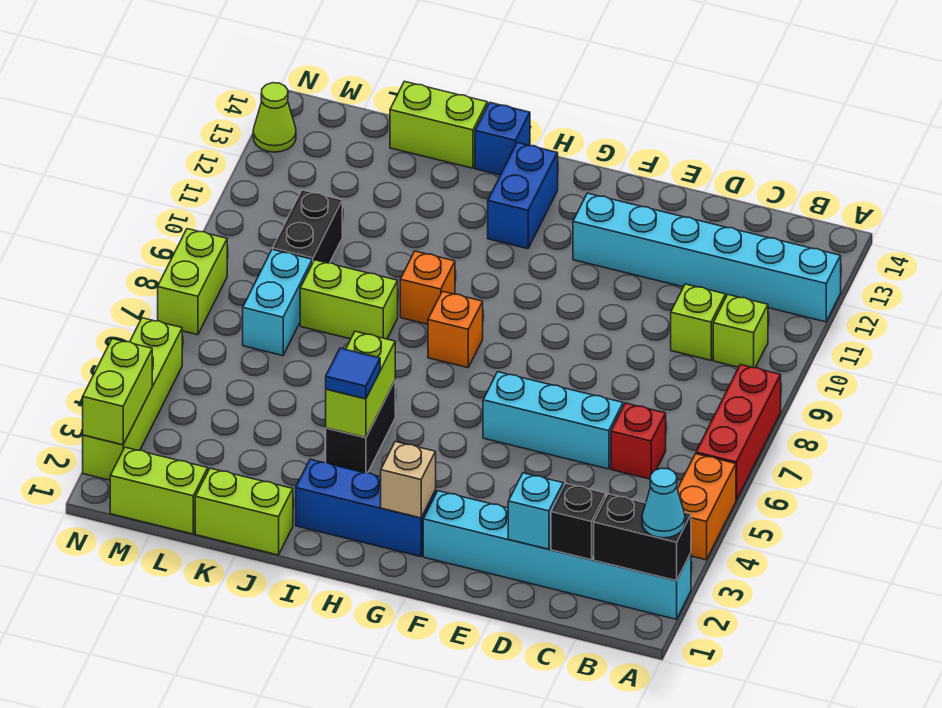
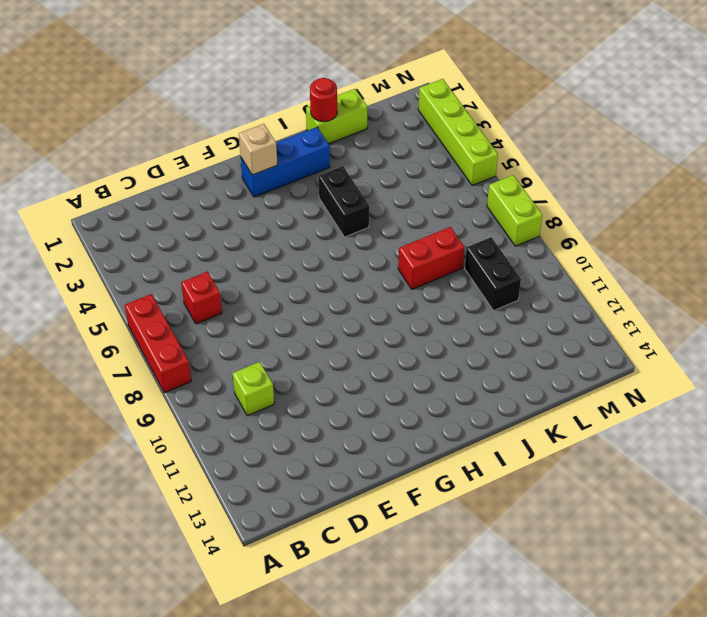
red round brick J1 level 2 -> none
red brick J8:K8 level 1 -> lime brick J8:K8 level 1
none -> cyan brick A2:F2 level 1
none -> orange brick A4:A5 level 1
none -> cyan brick A12:F12 level 1
none -> lime brick B10 level 1

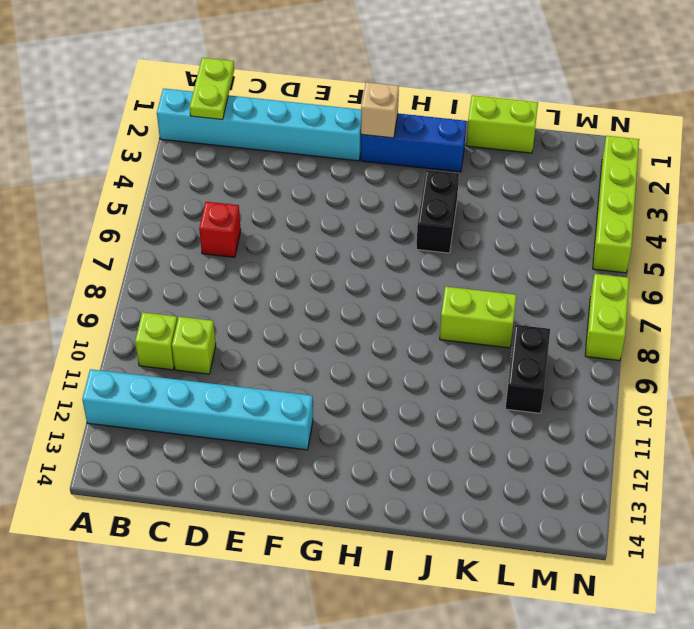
lime plate B1:B2 level 2 -> black brick A2:B2 level 2
none -> orange brick A4:A5 level 1
none -> red brick A6:A8 level 1
none -> cyan brick D6:F6 level 1
none -> orange brick H8 level 1

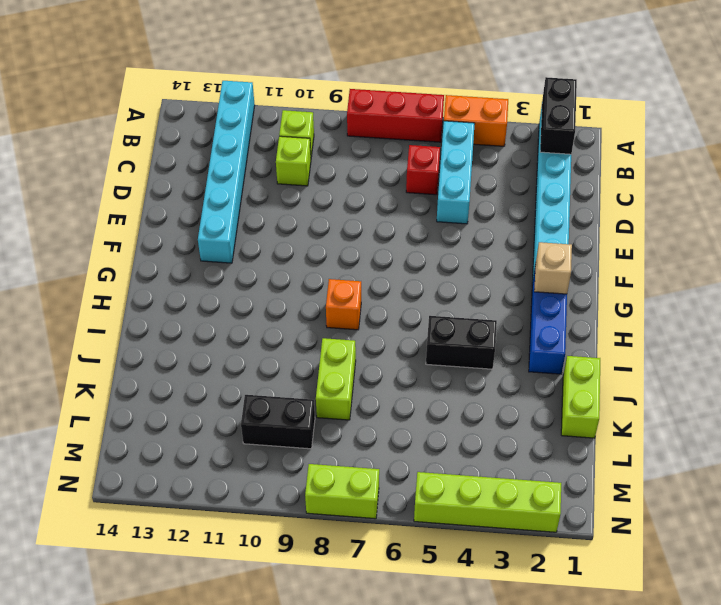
cyan brick B5:D5 level 1 -> cyan brick D6:F6 level 1
none -> blue brick H12:H13 level 1
none -> orange brick I9 level 1
none -> blue brick I14 level 1
none -> lime brick J14:K14 level 1

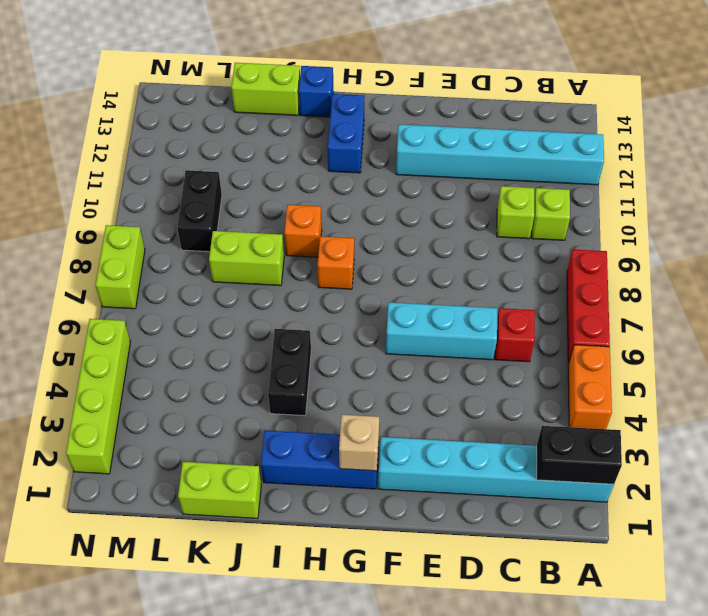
none -> lime brick L1:M1 level 1
none -> cyan brick L7:L8 level 1
none -> lime cone N13 level 1
none -> black brick C2 level 2

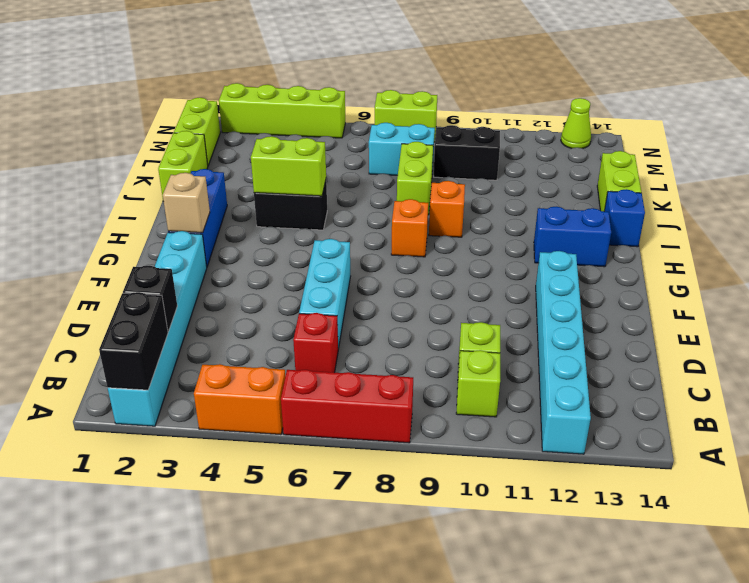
none -> cyan brick D2 level 2
none -> lime brick N2:N3 level 2
none -> cyan cone A2 level 3
none -> blue tile I4 level 3

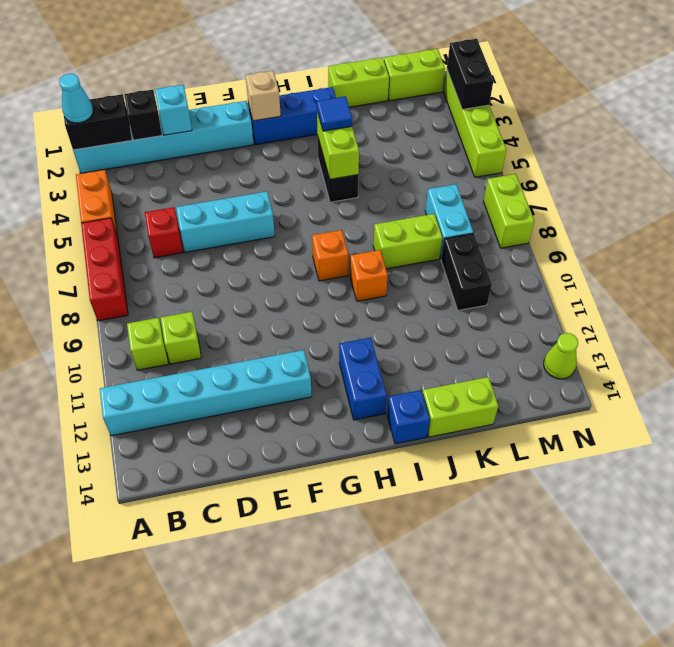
black brick N2:N3 level 2 -> lime brick N2:N3 level 2

